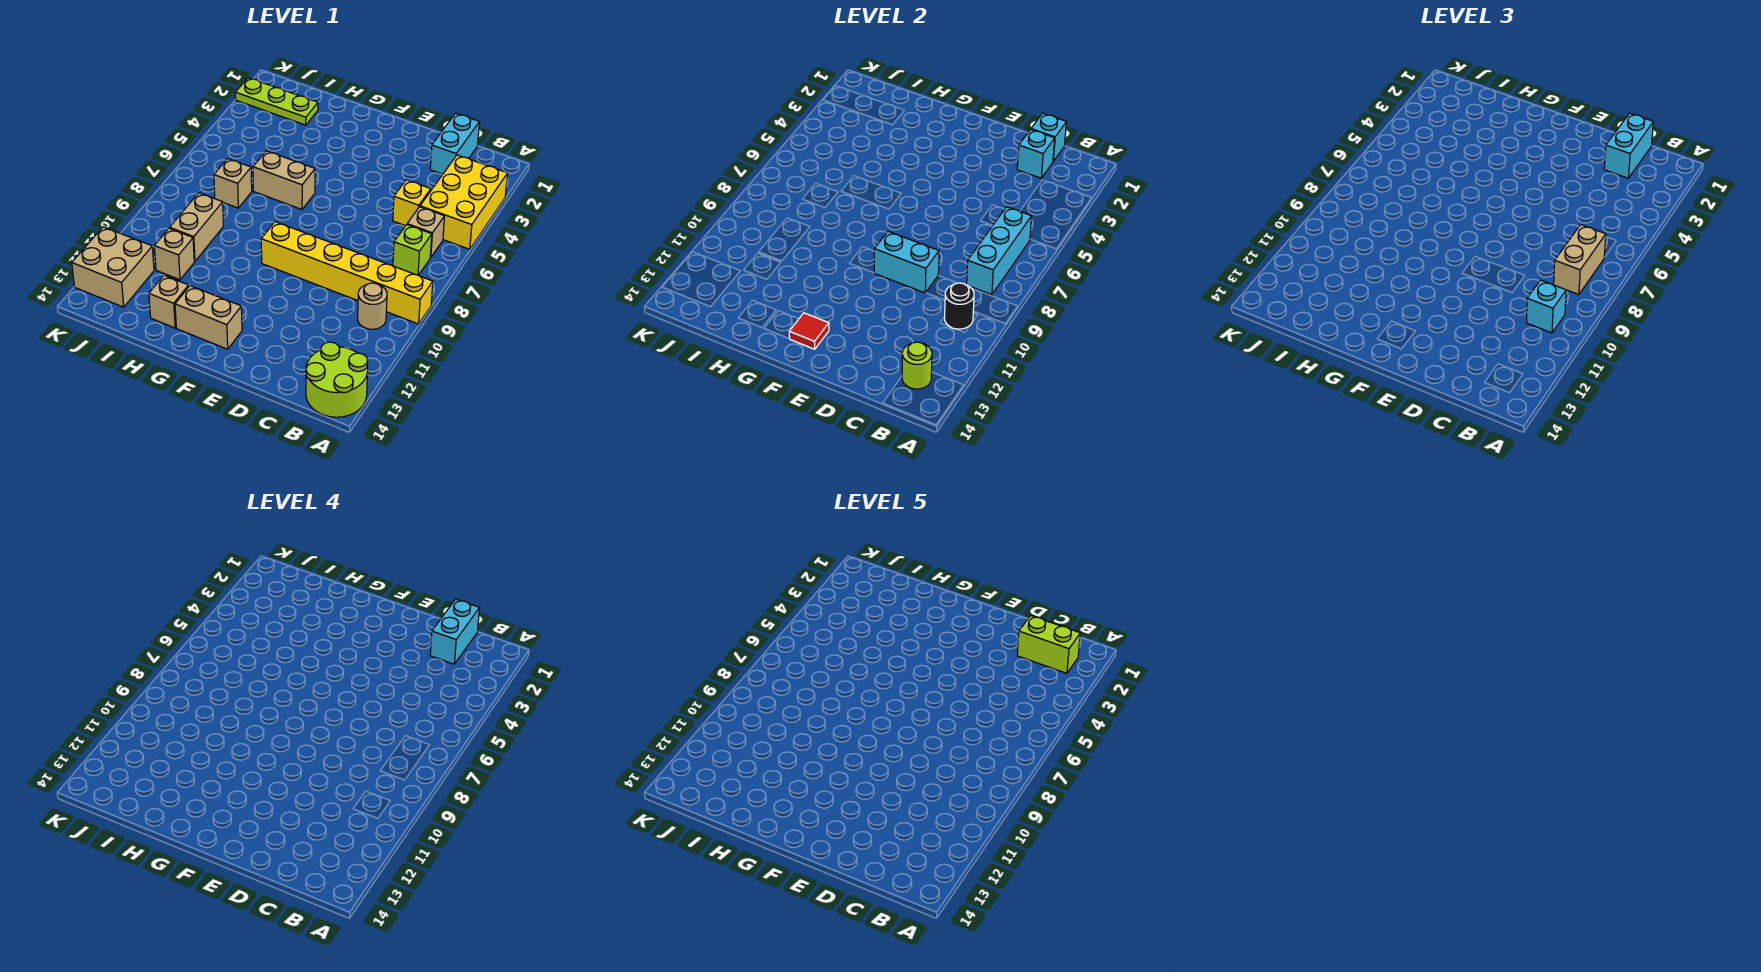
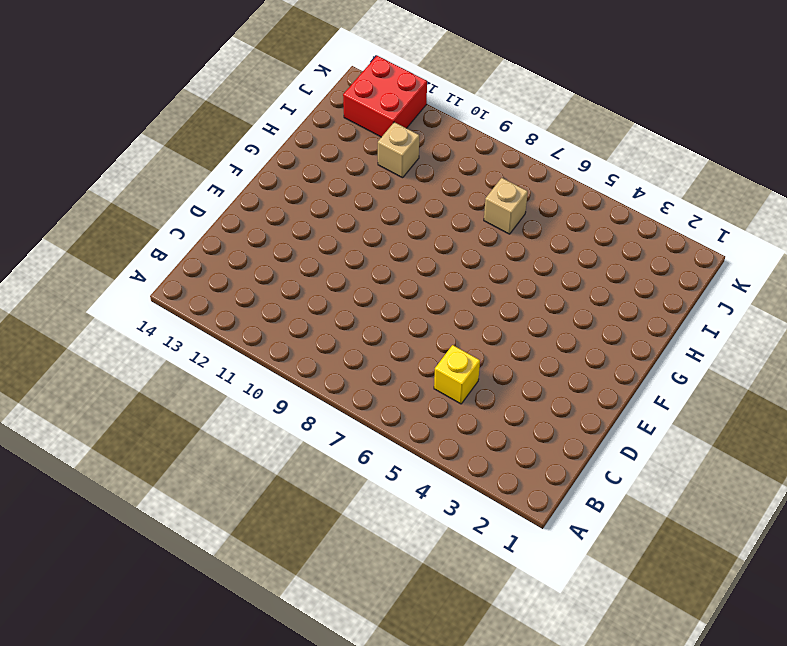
red brick J12:K13 level 1 -> tan brick J12:K13 level 1
none -> yellow brick A3:B5 level 1
none -> yellow brick A9:F9 level 1
none -> lime round brick A13:B14 level 1

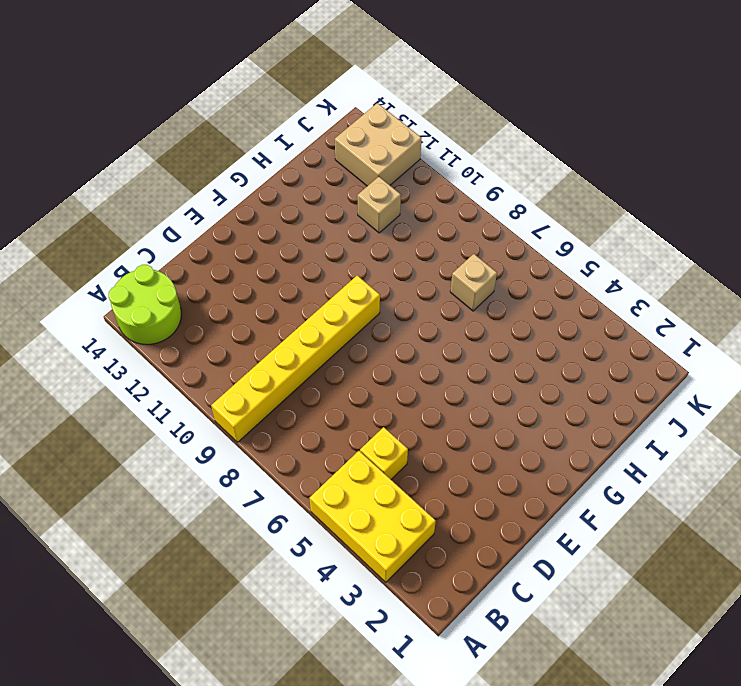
none -> tan brick B6 level 1
none -> lime brick B7 level 1
none -> tan round brick B10 level 1

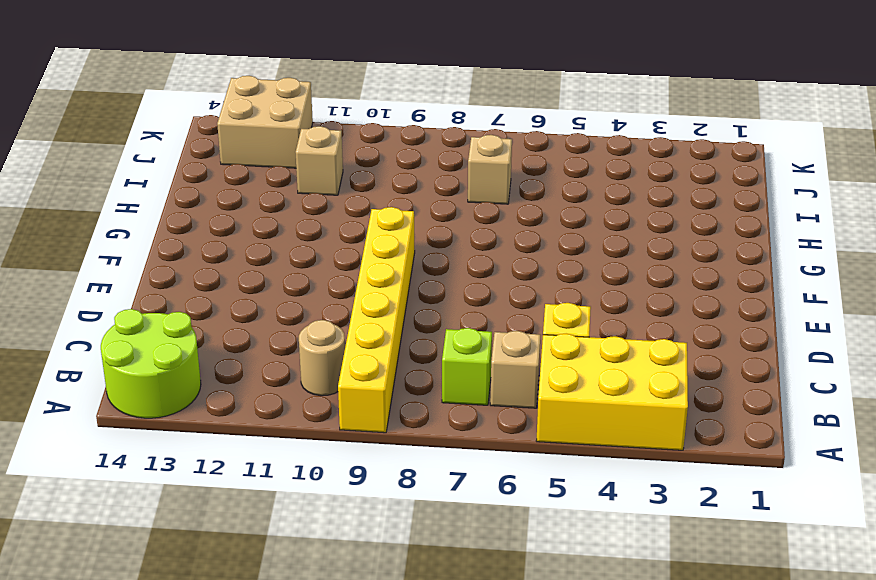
none -> cyan brick C1:C2 level 1
none -> tan brick F13:G13 level 1
none -> tan brick G6:H6 level 1

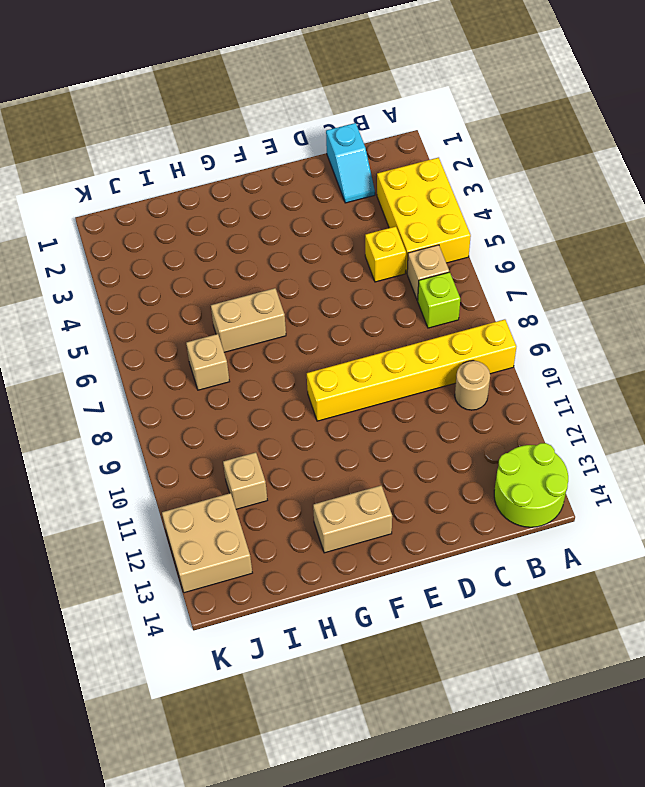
cyan slope C1:C2 level 1 top 1 -> cyan brick C1:C2 level 1
none -> tan brick H13 level 1
none -> lime plate I2:K2 level 1
none -> tan brick I9:I10 level 1

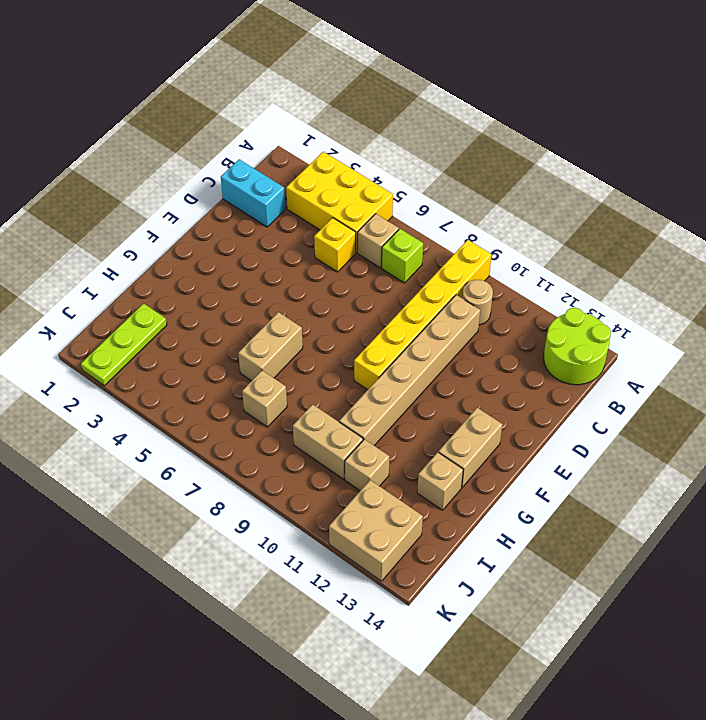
tan brick C10:H10 level 1 -> none
none -> cyan brick B6:B8 level 2
none -> black round brick B10 level 2
none -> lime round brick B13 level 2

